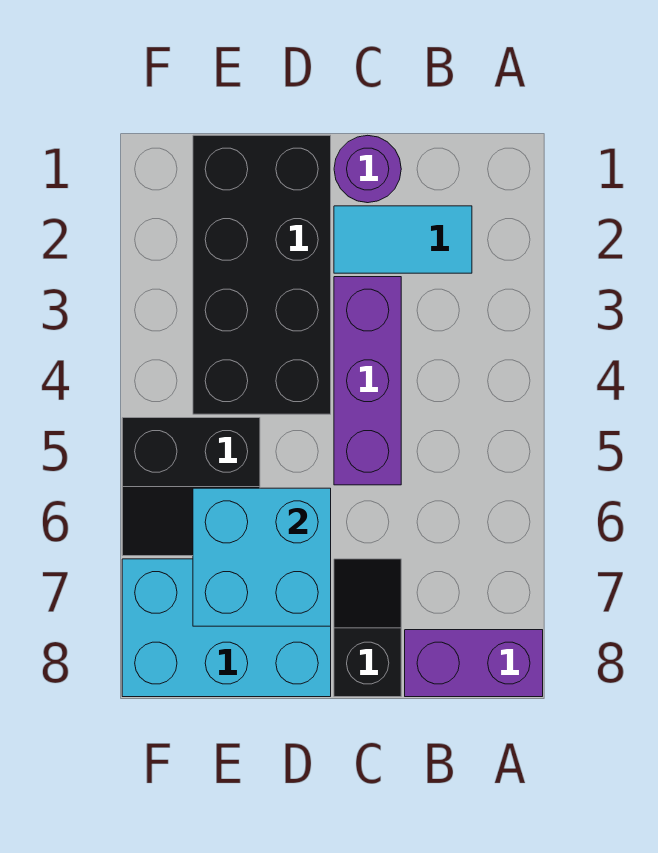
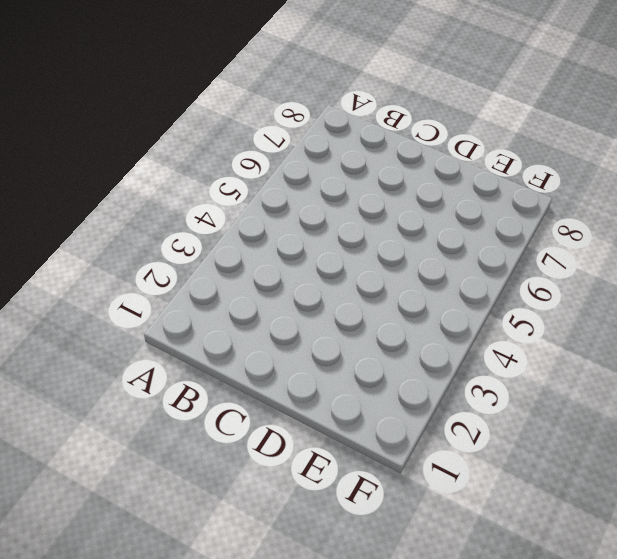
none -> purple brick A8:B8 level 1
none -> cyan tile B2:C2 level 1

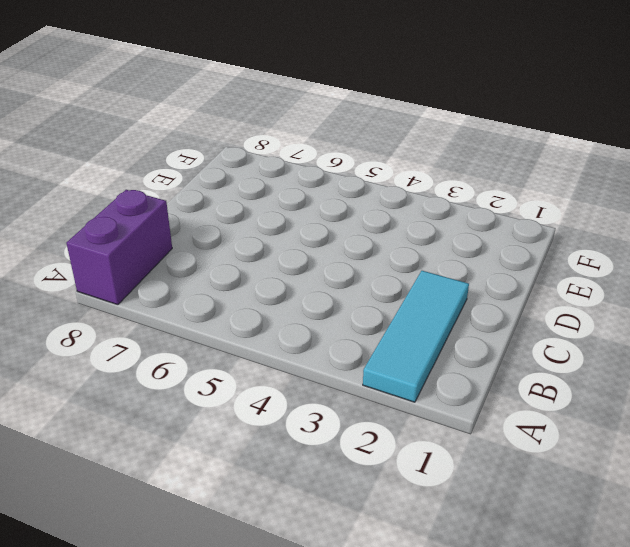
cyan tile A2:C2 level 1 -> cyan tile B2:C2 level 1
none -> purple round brick C1 level 1
none -> purple brick C3:C5 level 1

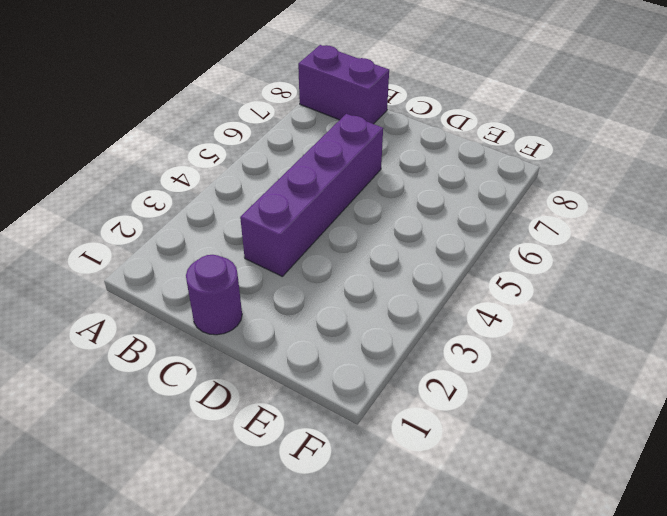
purple brick C3:C6 level 1 -> purple brick C3:C5 level 1
none -> cyan tile B2:C2 level 1
none -> black slope C7:C8 level 1 top 8

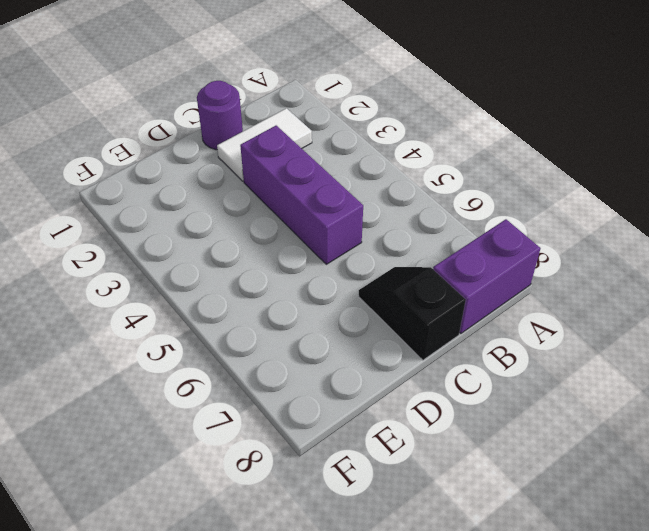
white tile B2:C2 level 1 -> cyan tile B2:C2 level 1
none -> black brick D1:E4 level 1
none -> cyan brick D7:F8 level 1

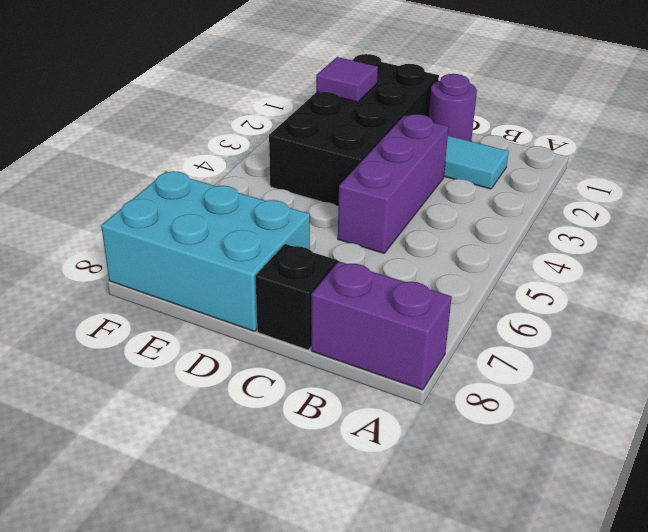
purple tile E2 level 2 -> none
none -> black slope E5:F6 level 1 top 5
none -> cyan brick D6:E7 level 2

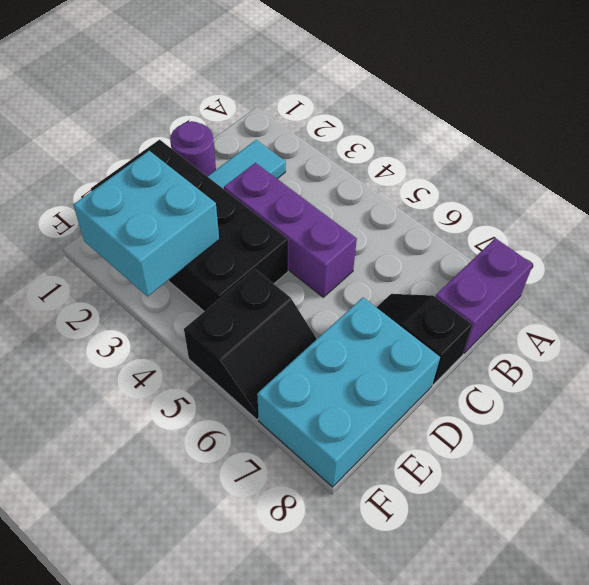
cyan brick E2:F3 level 2 -> cyan brick D6:E7 level 2

